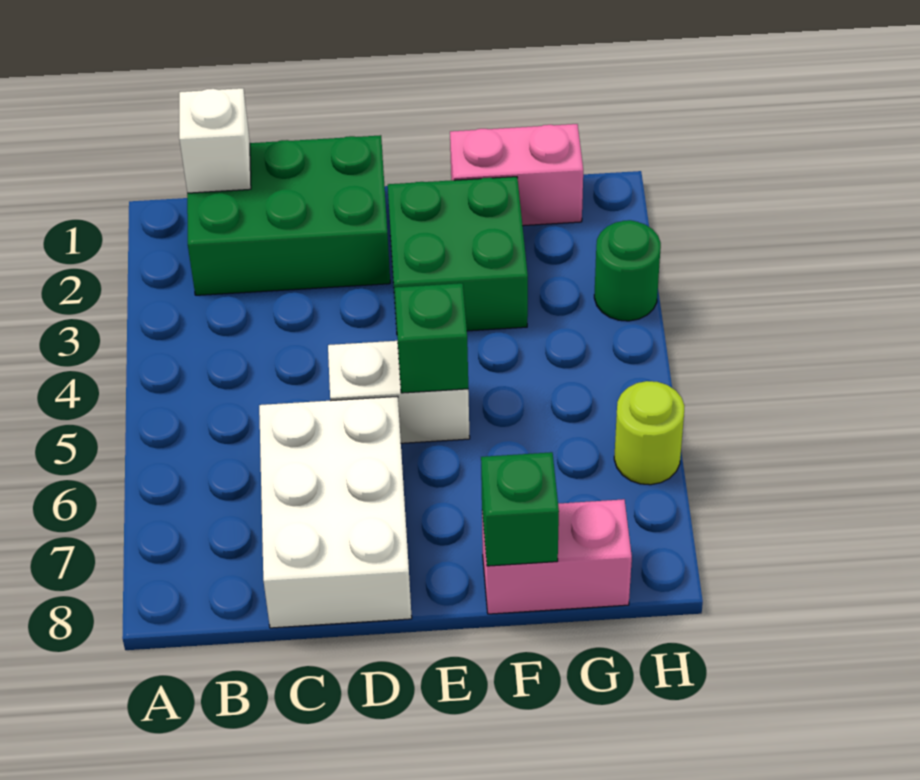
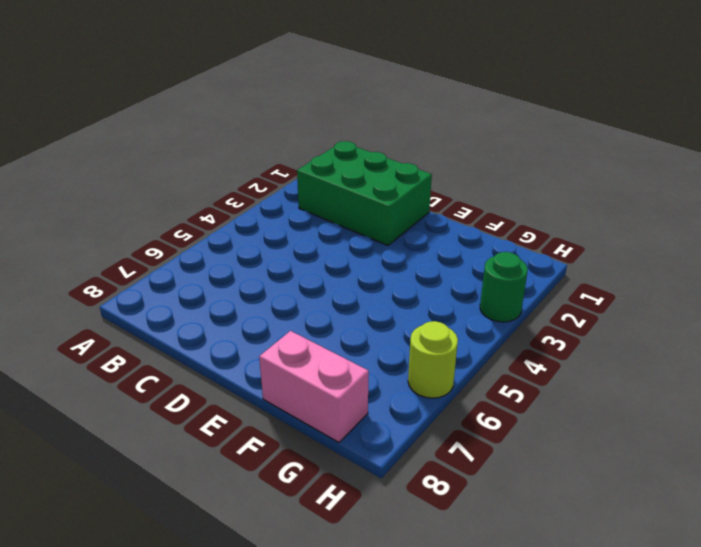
none -> white brick C6:D8 level 1
none -> white brick D5:E5 level 1

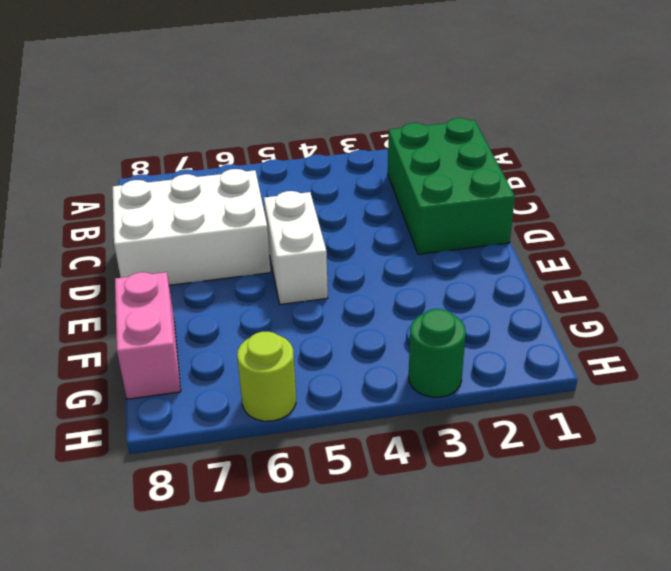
none -> green brick E2:F3 level 1
none -> pink brick F1:G1 level 1

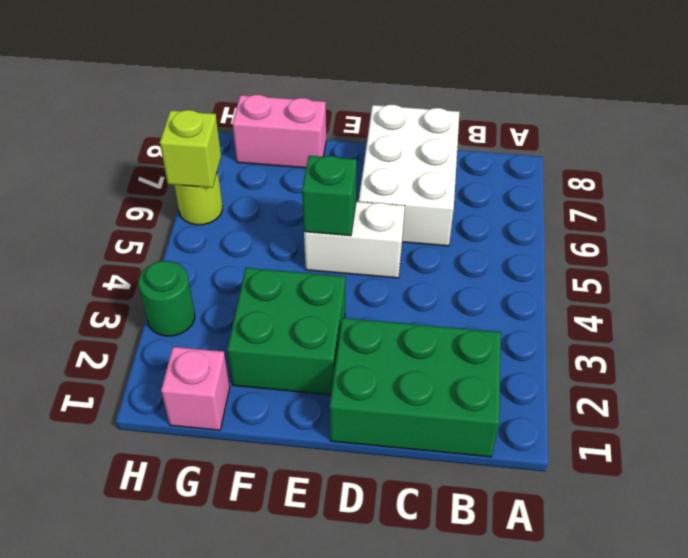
pink brick G1 level 1 -> pink brick F1:G1 level 1
lime brick H6 level 2 -> none
none -> white brick B1 level 2
none -> green brick F8 level 2

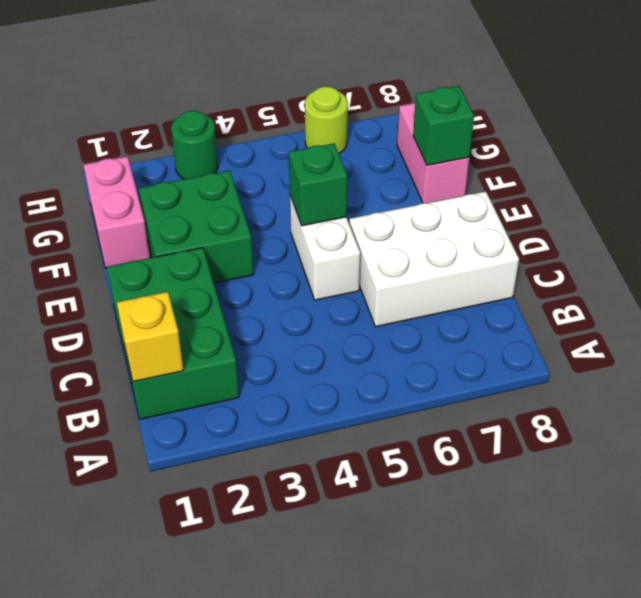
yellow brick B1 level 2 -> white brick B1 level 2

